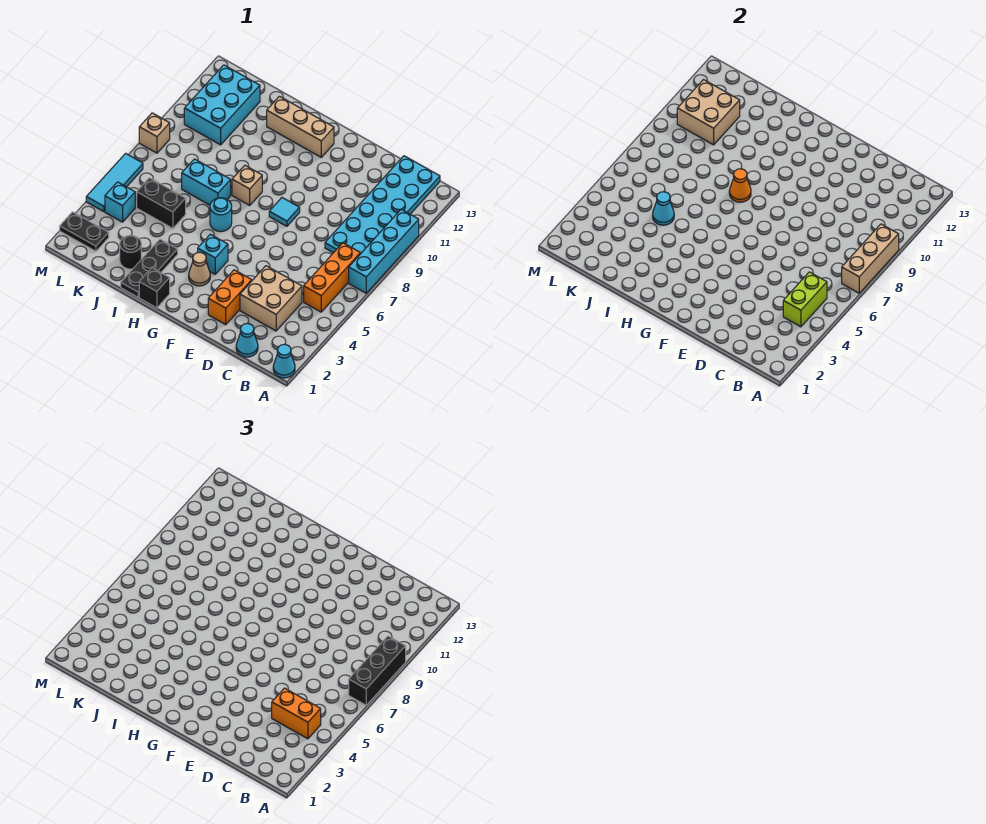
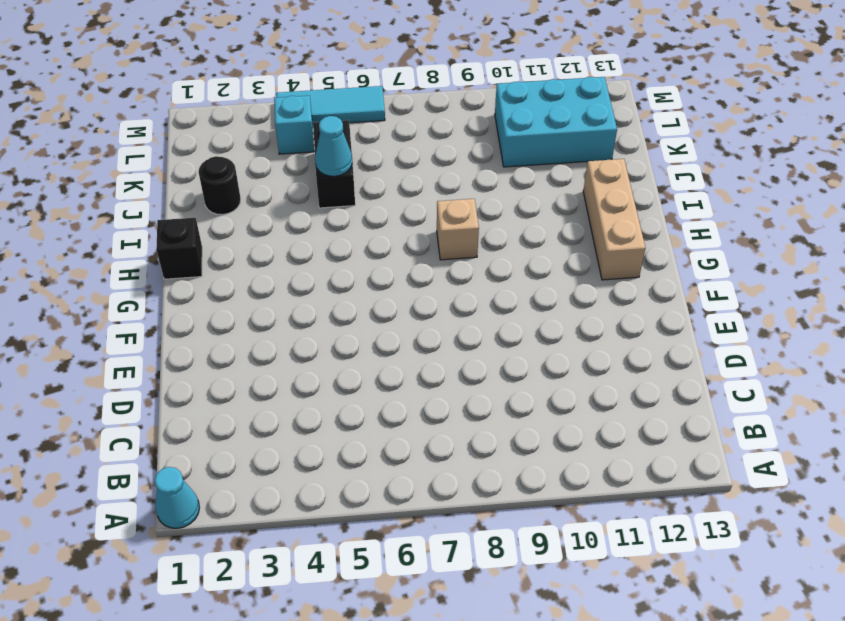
none -> cyan brick A7:A10 level 1
none -> orange brick B5:B7 level 1
none -> cyan plate B8:C13 level 1
none -> cyan cone C1 level 1

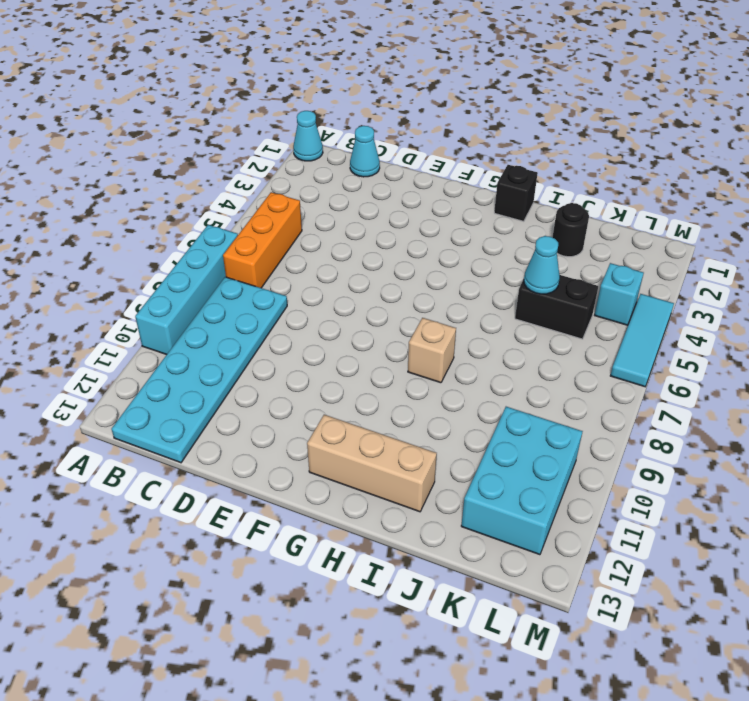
none -> tan brick C3:D4 level 1
none -> orange brick E2:E3 level 1
none -> cyan tile F8 level 1
none -> tan cone G3 level 1

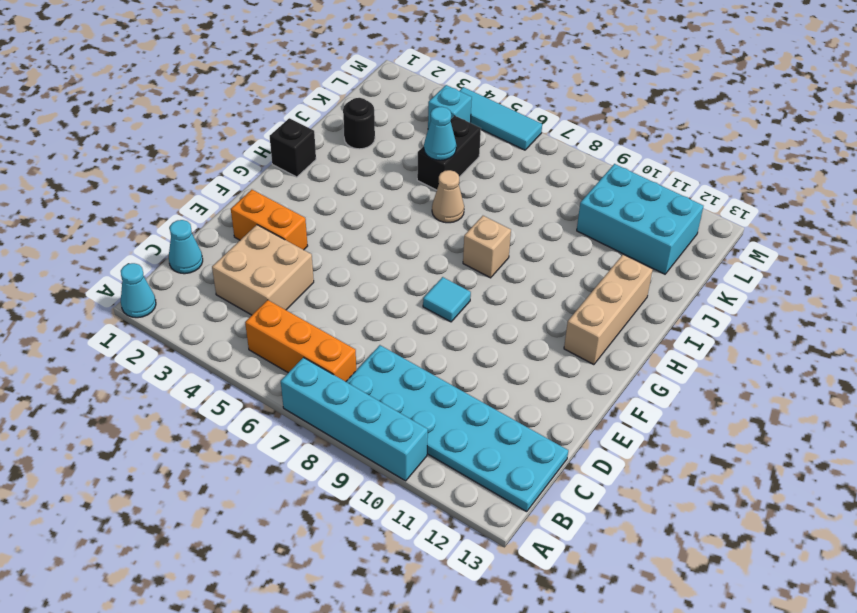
tan cone I6 level 1 -> tan cone G3 level 1
none -> cyan brick G4 level 1
none -> cyan round brick H6 level 1
none -> black plate I1:I3 level 1
none -> cyan brick I7:J7 level 1

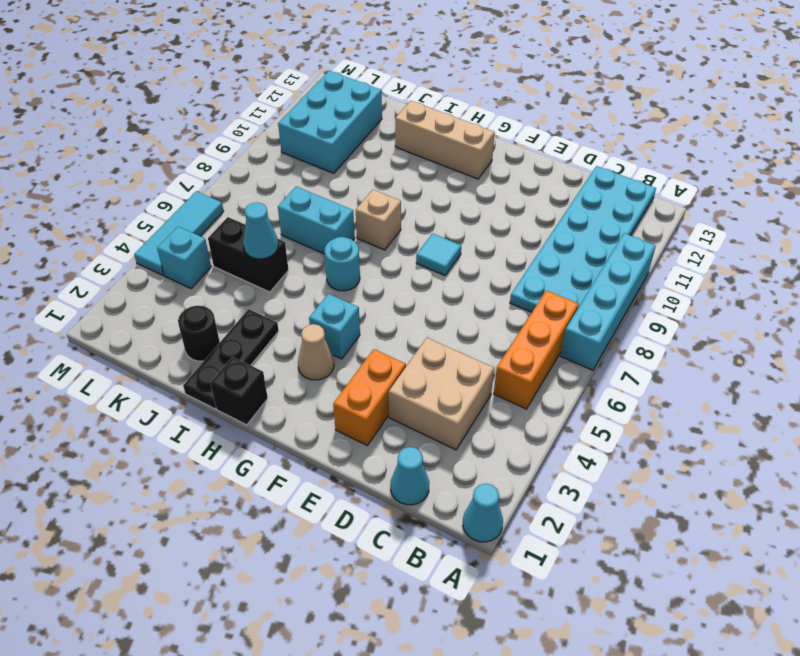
none -> black plate L2:M2 level 1
none -> tan brick M8 level 1
none -> tan brick A7:A9 level 2
none -> lime brick B4:B5 level 2

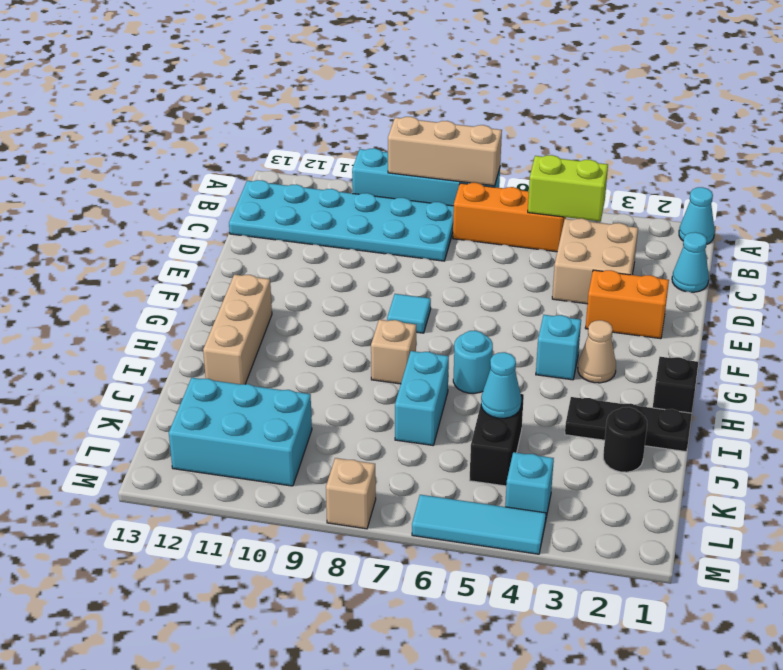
none -> black plate L2:M2 level 1
none -> orange cone H8 level 2
none -> tan brick K10:L11 level 2
none -> black brick A7:A9 level 3

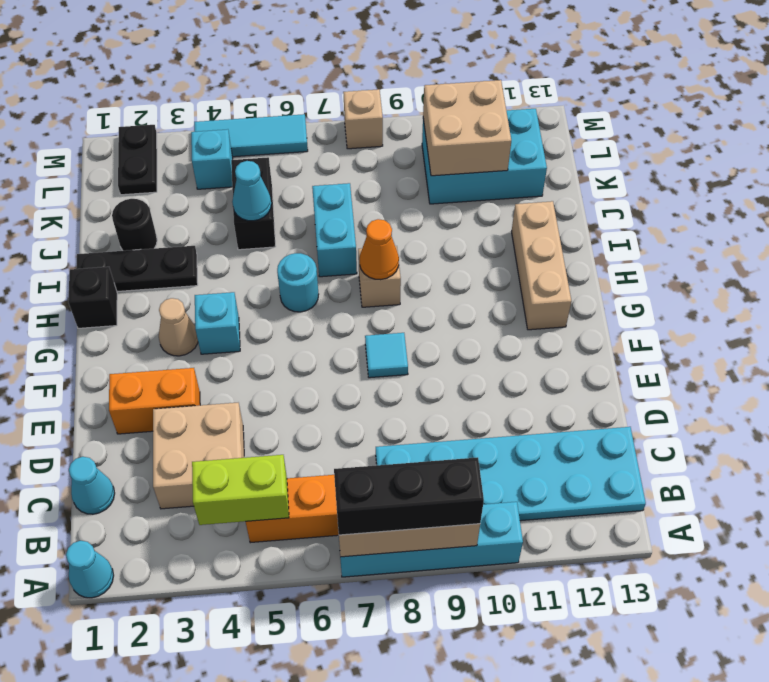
none -> orange brick B4:C4 level 3

